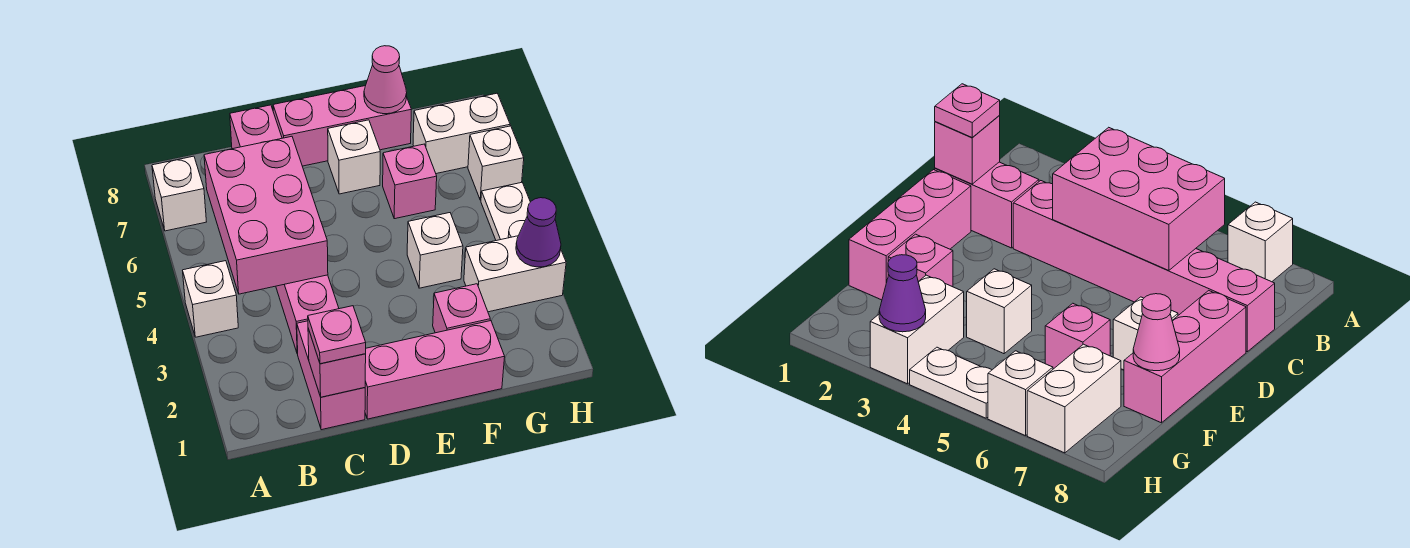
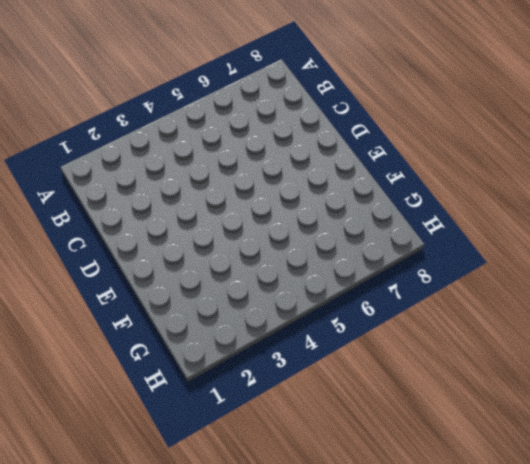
none -> white brick A4 level 1
none -> white brick A7 level 1
none -> pink brick C1:C2 level 1

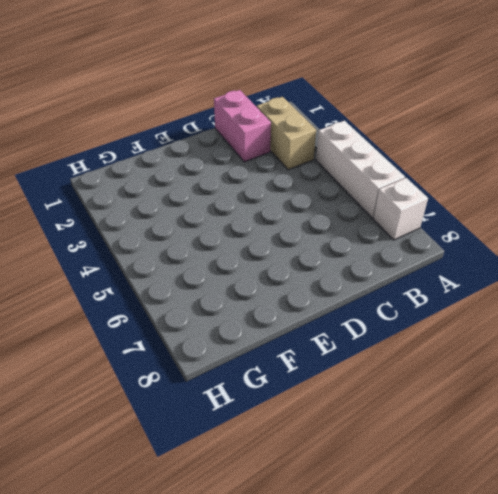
white brick A4:A6 level 1 -> white brick A4 level 1
tan brick B2:B3 level 1 -> none
none -> pink brick C3:C8 level 1
none -> pink brick D1:F1 level 1
none -> pink brick D8:F8 level 1

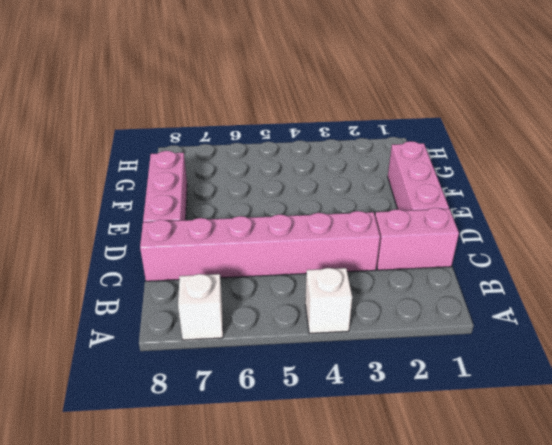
none -> white brick E7 level 1
none -> pink brick F2 level 1
none -> white brick F4 level 1

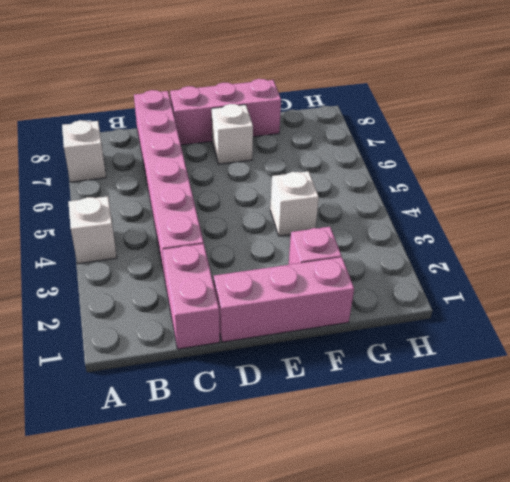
none -> pink brick F6 level 1
none -> white brick G3:H3 level 1
none -> white brick G7:H7 level 1

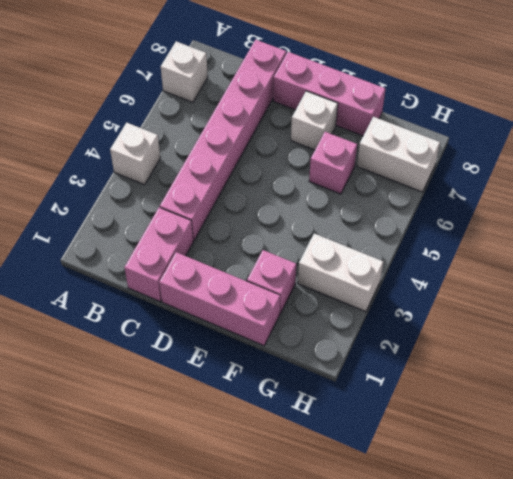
none -> white brick F4 level 1
none -> white plate H4:H5 level 1
none -> white brick H6 level 1

